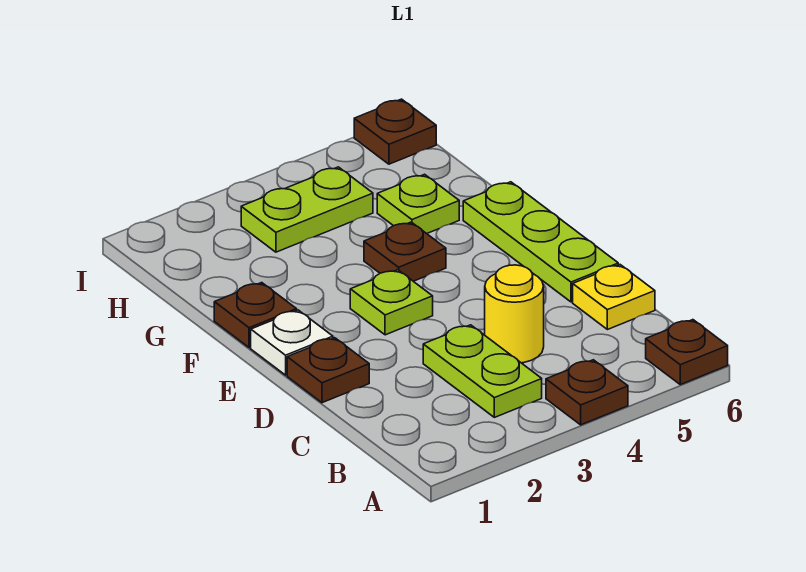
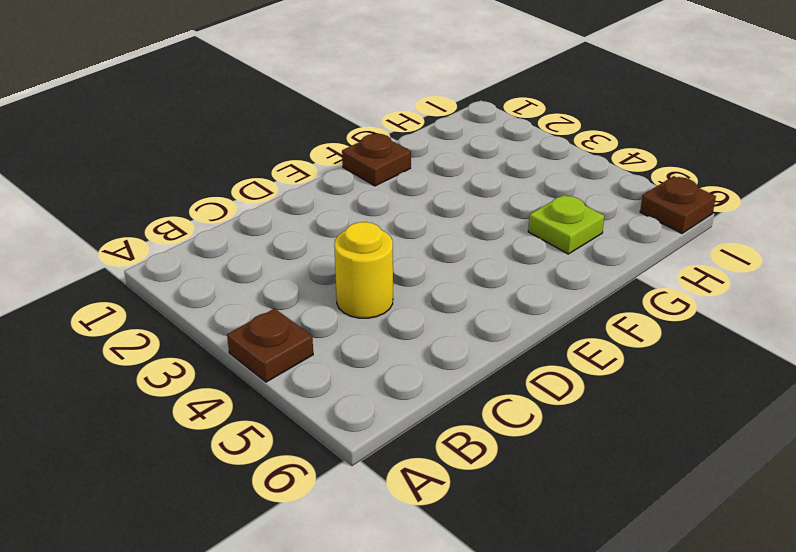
none -> brown plate A6 level 1
none -> lime plate B3:C3 level 1
none -> yellow plate C6 level 1

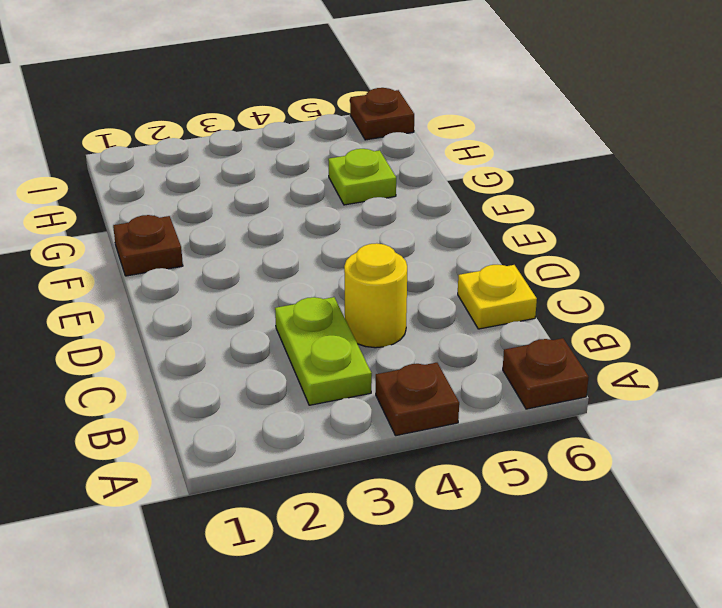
none -> brown plate D1 level 1
none -> lime plate D6:F6 level 1
none -> white plate E1 level 1

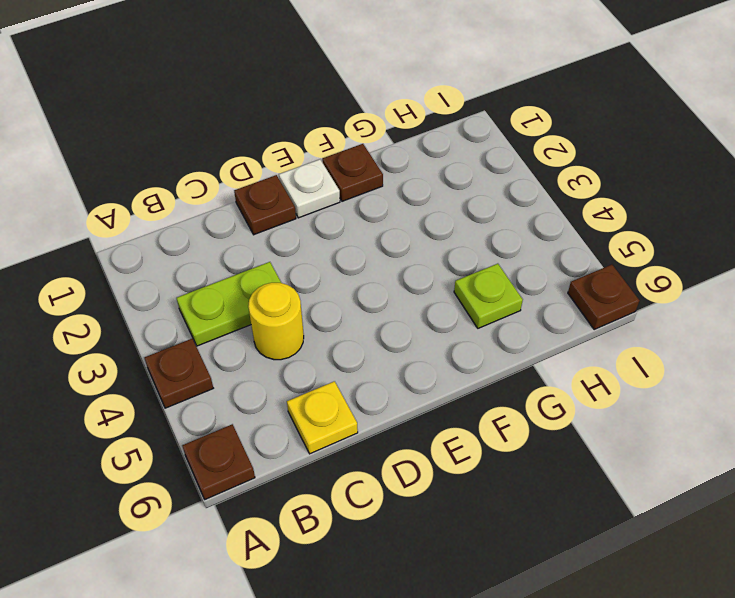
none -> lime plate D6:F6 level 1
none -> lime plate E3 level 1
none -> brown plate F4 level 1

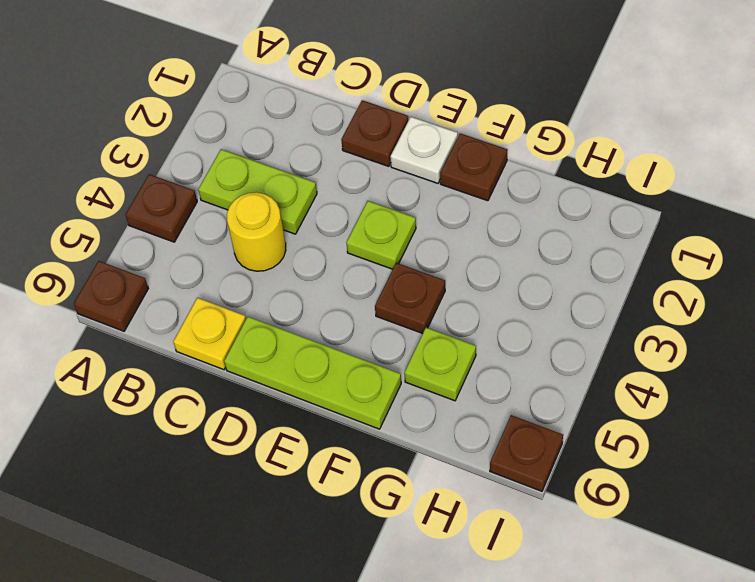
none -> lime plate H3:H4 level 1

